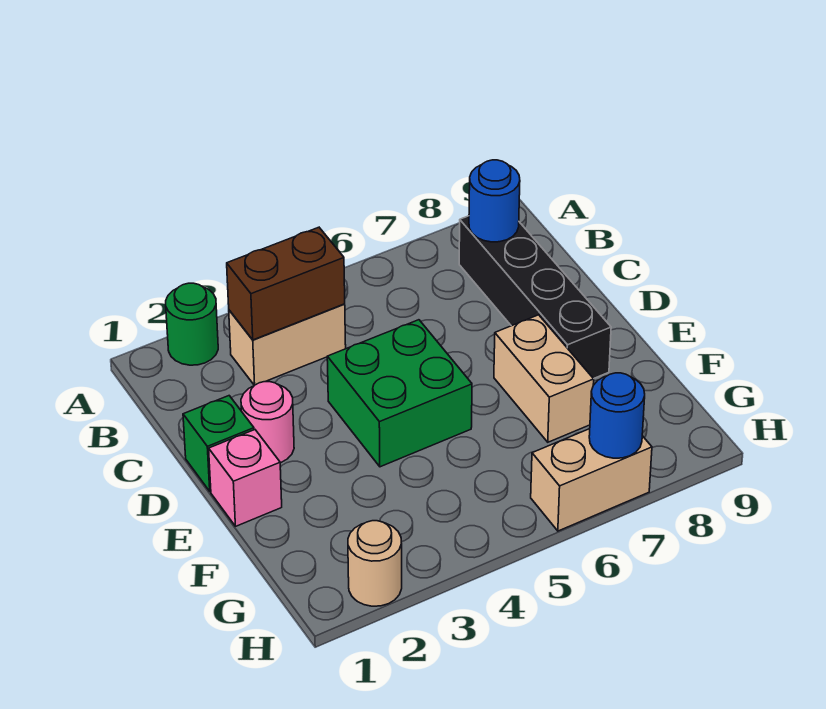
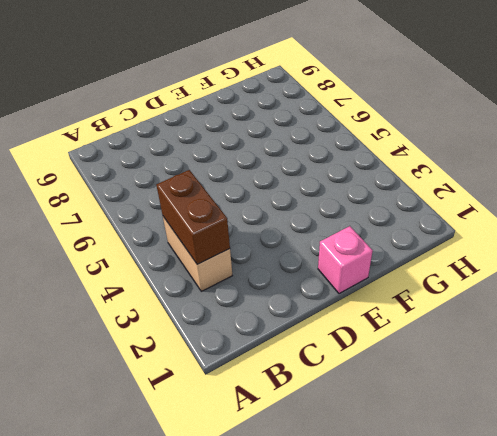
none -> green round brick A2 level 1
none -> black brick B8:E8 level 1
none -> green brick D1 level 1

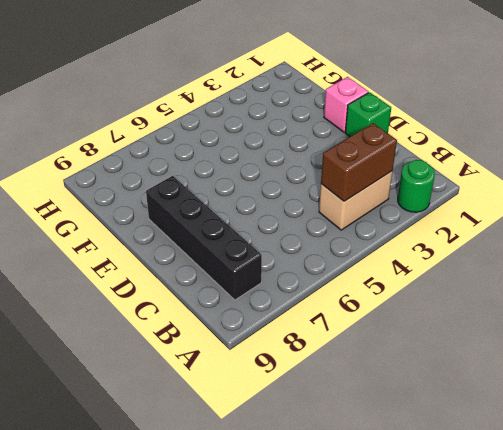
none -> pink round brick D2 level 1
none -> green brick D4:E5 level 1
none -> tan brick E7:F7 level 1

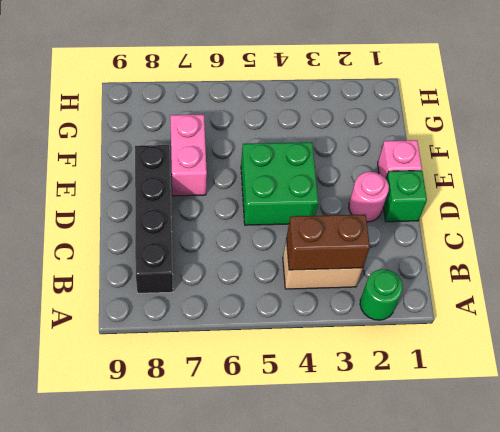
pink brick E7:F7 level 1 -> tan brick E7:F7 level 1
none -> tan round brick H2 level 1
none -> tan brick H6:H7 level 1
none -> blue round brick B8 level 2

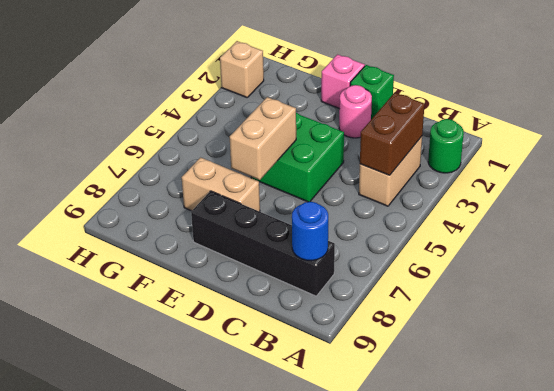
tan brick E5:E6 level 2 -> tan brick H6:H7 level 1
tan brick H2 level 1 -> tan round brick H2 level 1
none -> blue round brick H7 level 2

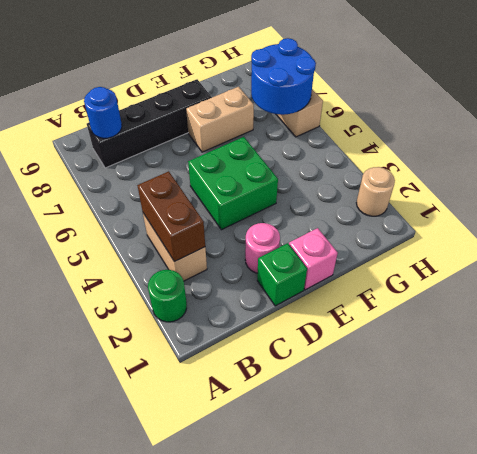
blue round brick G6:H7 level 2 -> blue round brick H7 level 2

